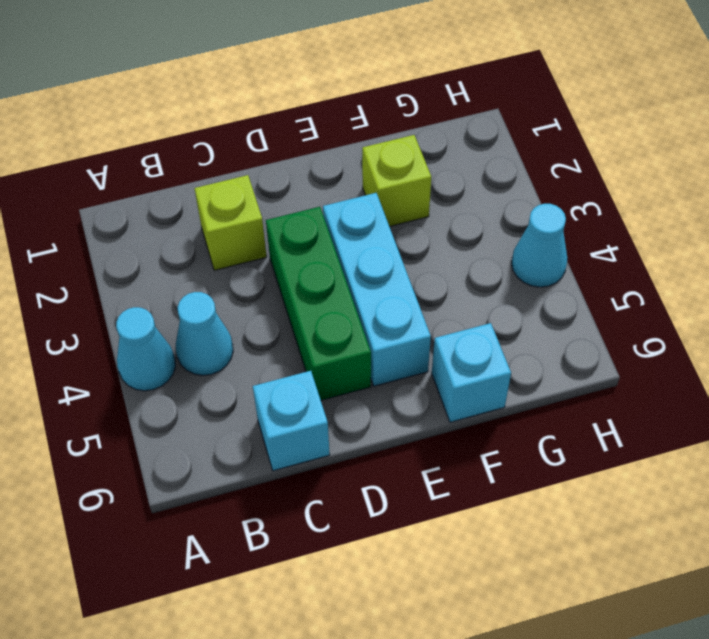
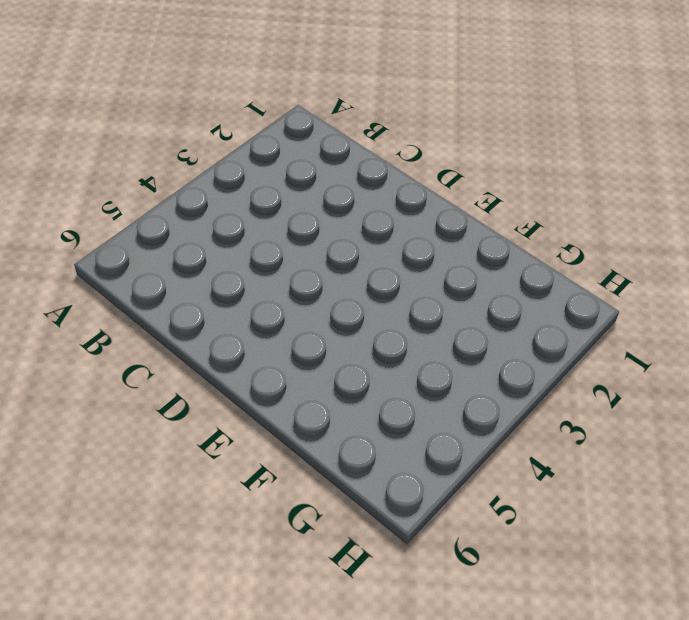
none -> cyan cone A4 level 1
none -> cyan cone B4 level 1

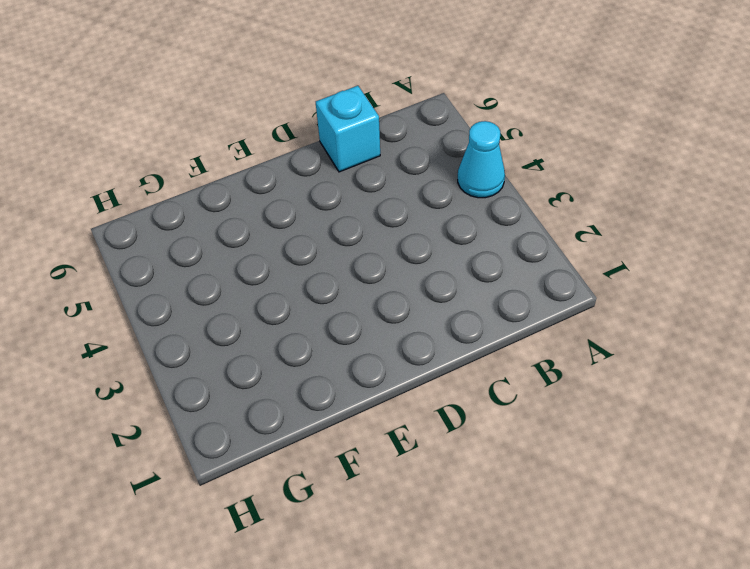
none -> cyan cone B4 level 1
none -> lime brick C2 level 1

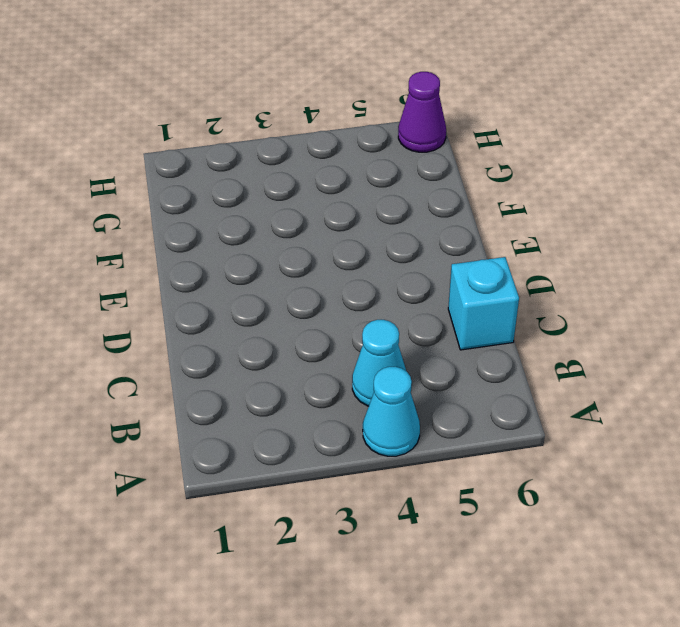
purple cone H6 level 1 -> none
none -> lime brick C2 level 1
none -> green brick D3:D5 level 1

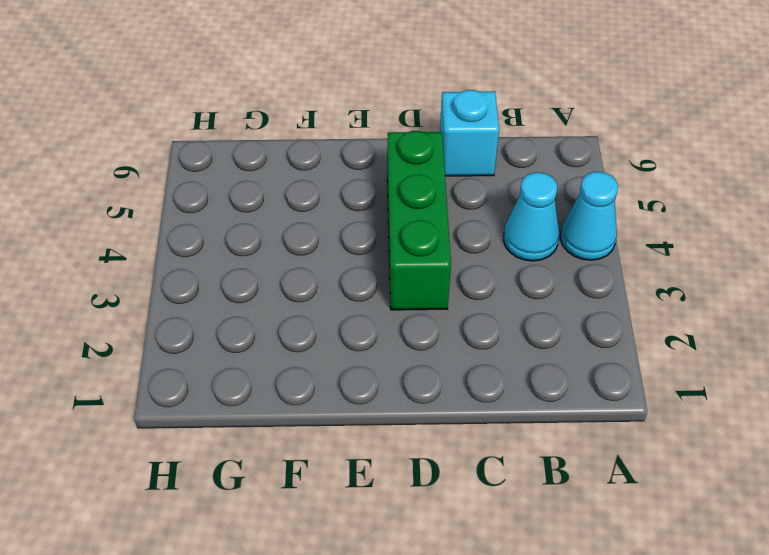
none -> lime brick C2 level 1
none -> cyan brick E3:E5 level 1

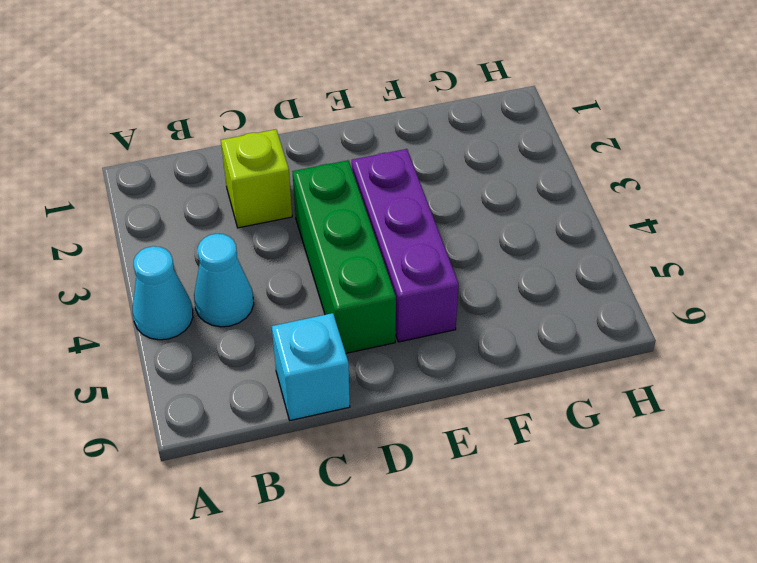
purple brick E3:E5 level 1 -> cyan brick E3:E5 level 1
none -> lime brick F2 level 1
none -> cyan brick F6 level 1

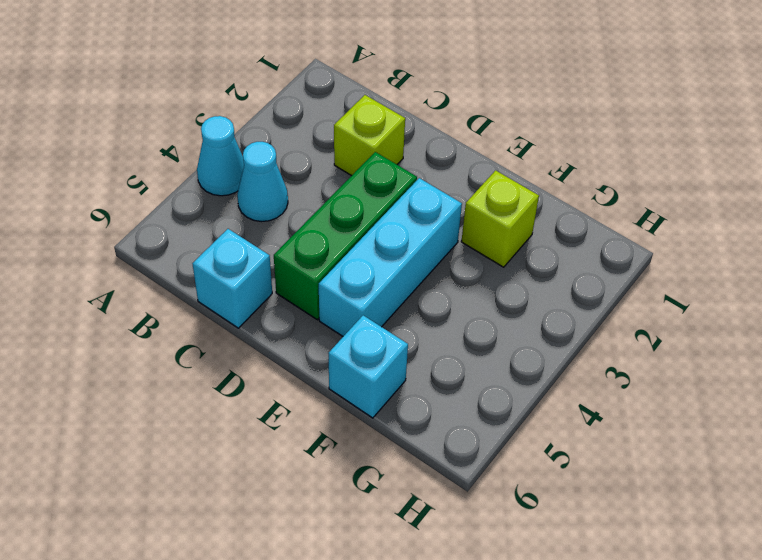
none -> cyan cone H4 level 1

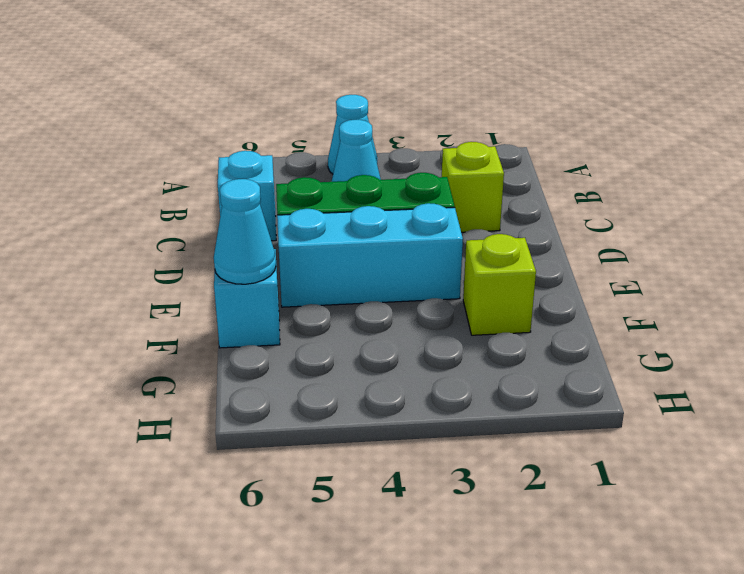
cyan cone F6 level 2 -> cyan cone H4 level 1

